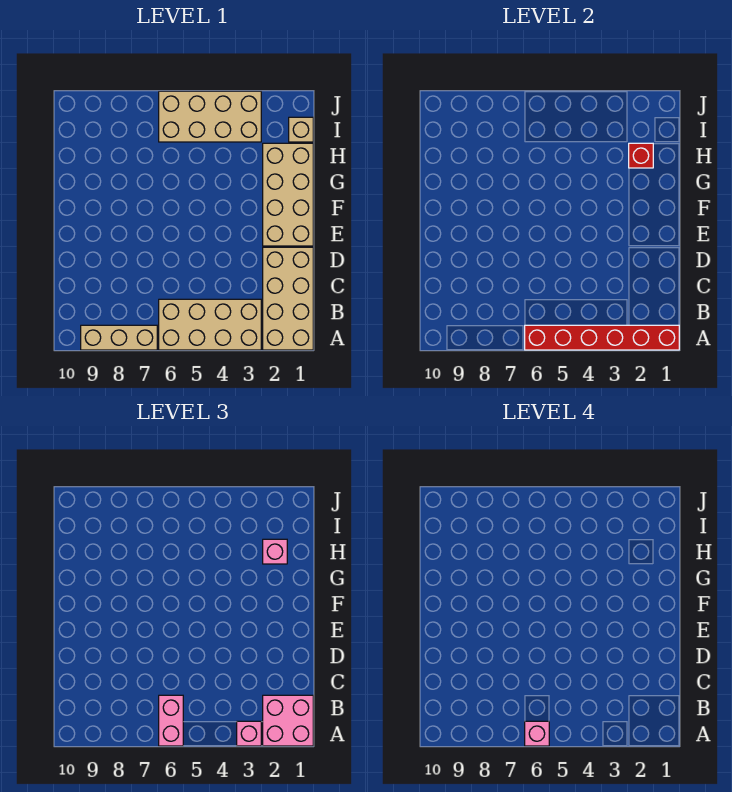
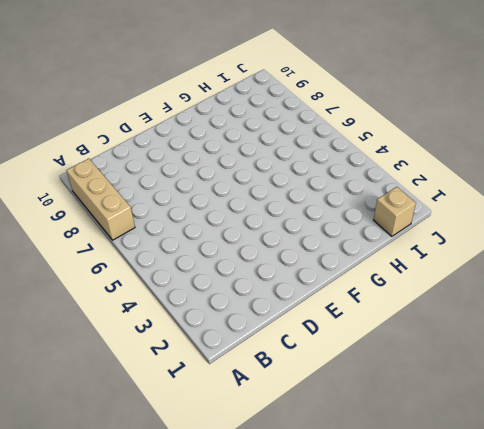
none -> tan brick A1:D2 level 1
none -> tan brick A3:B6 level 1
none -> tan brick E1:H2 level 1

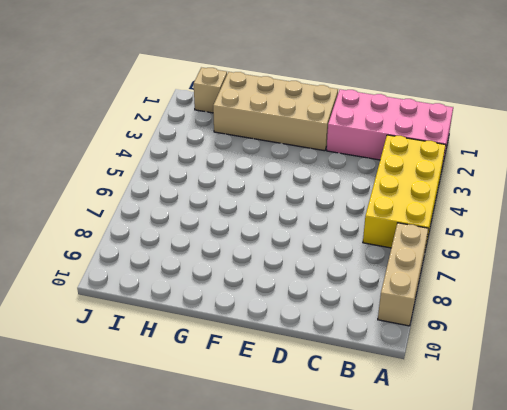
pink brick A1:D2 level 1 -> tan brick A1:D2 level 1
yellow brick A3:B6 level 1 -> tan brick A3:B6 level 1
none -> tan brick I3:J6 level 1
none -> red brick A1:A6 level 2
none -> red brick H2 level 2

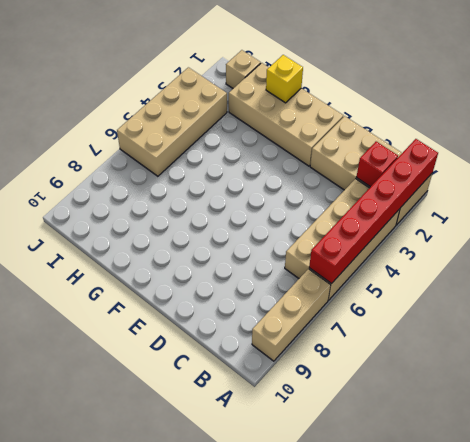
red brick B2 level 2 -> red brick H2 level 2
yellow brick G1 level 2 -> none
none -> pink brick A1:B2 level 3
none -> pink brick A3 level 3
none -> pink brick A6:B6 level 3

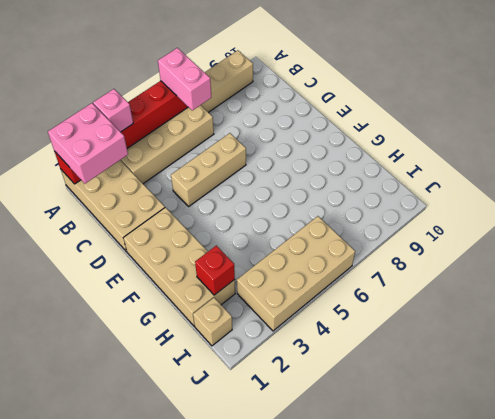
tan brick D4:D6 level 1 -> none
none -> pink brick H2 level 3
none -> pink brick A6 level 4

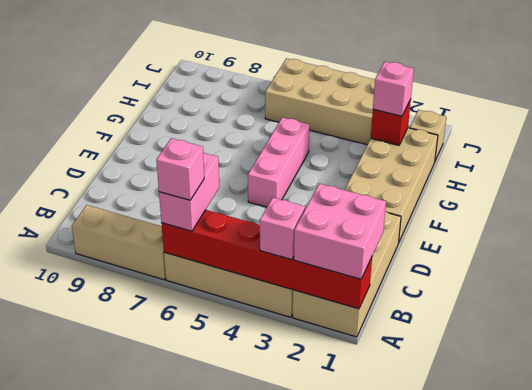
pink brick E5:G5 level 1 -> none

